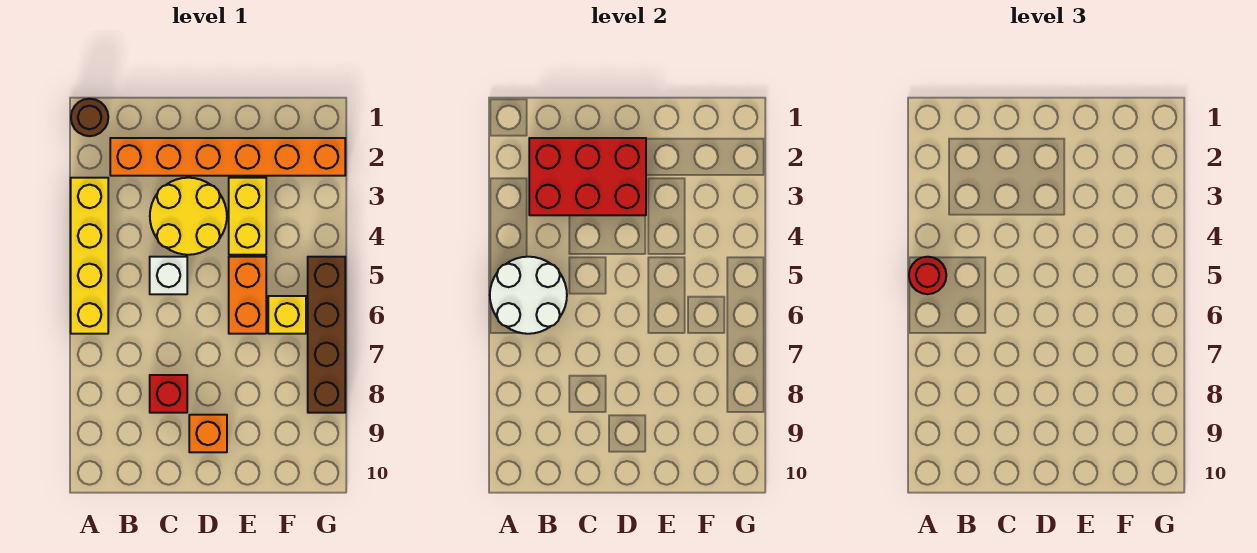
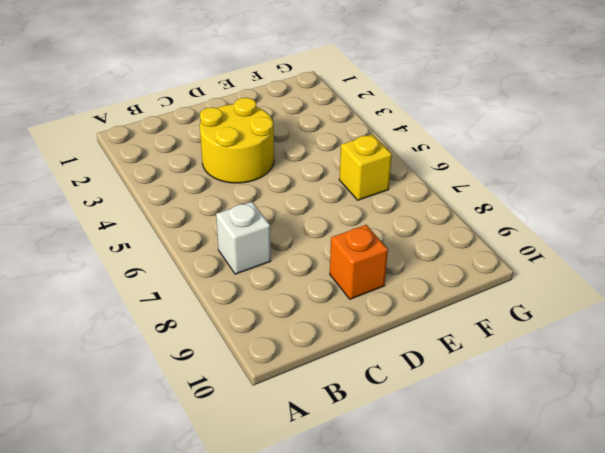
white brick B7 level 1 -> white brick C5 level 1
none -> brown round brick A1 level 1
none -> yellow brick A3:A6 level 1
none -> orange brick B2:G2 level 1

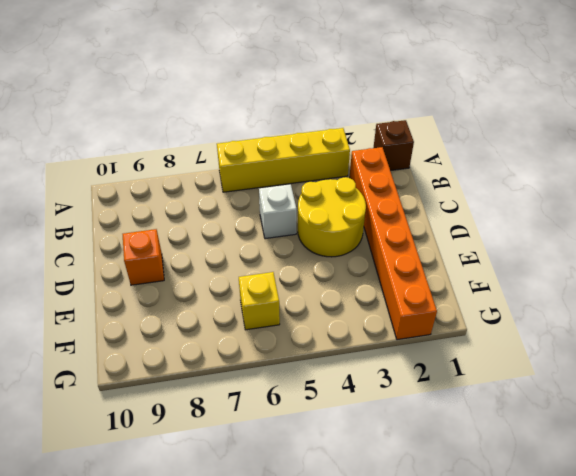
brown brick A1 level 1 -> brown round brick A1 level 1
none -> red brick C8 level 1
none -> yellow brick E3:E4 level 1
none -> orange brick E5:E6 level 1

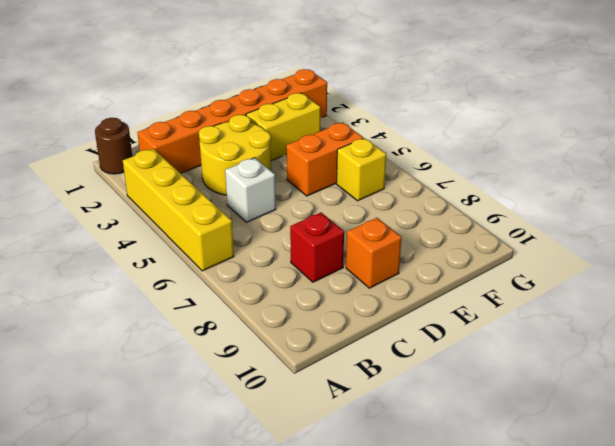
yellow brick E3:F3 level 1 -> yellow brick E3:E4 level 1
orange brick E5:F5 level 1 -> orange brick E5:E6 level 1
none -> brown brick G5:G8 level 1
none -> white round brick A5:B6 level 2
none -> red brick B2:D3 level 2

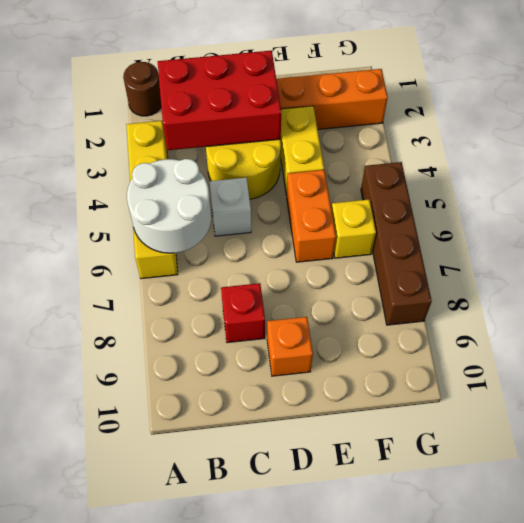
none -> red round brick A5 level 3

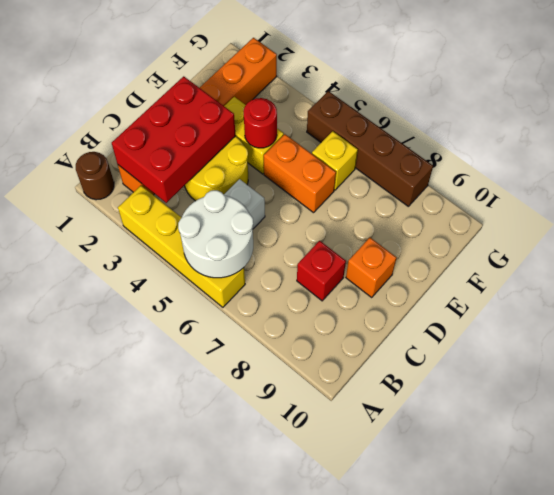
red round brick E4 level 2 -> red round brick A5 level 3

